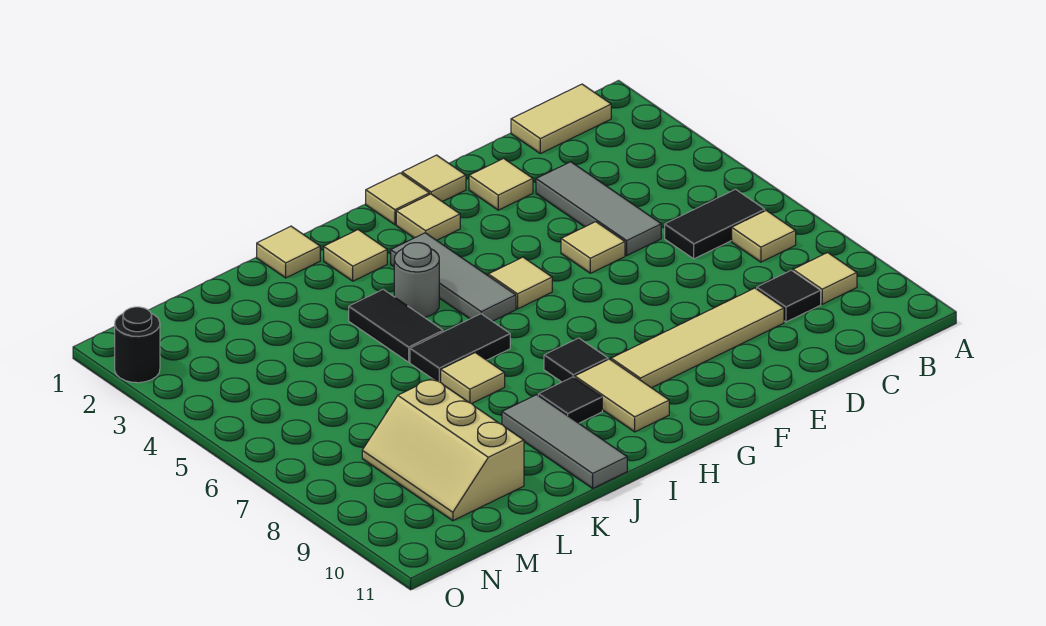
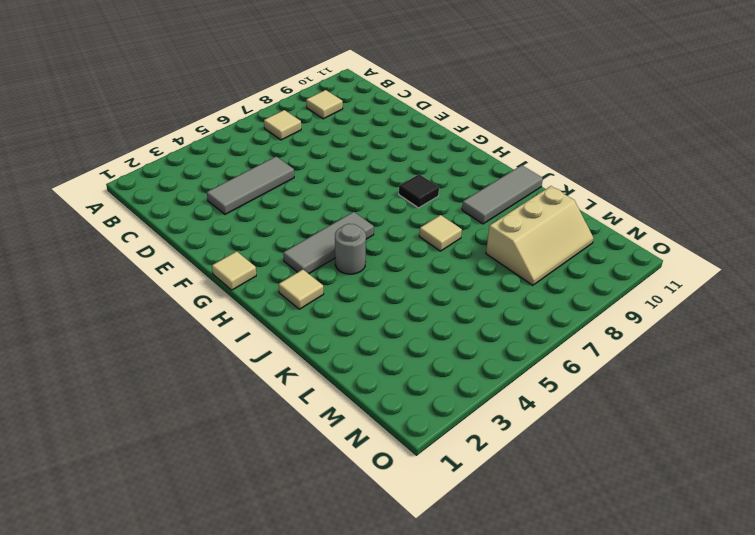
none -> tan tile B1:C1 level 1
none -> black tile B6:C6 level 1
none -> black tile C9 level 1

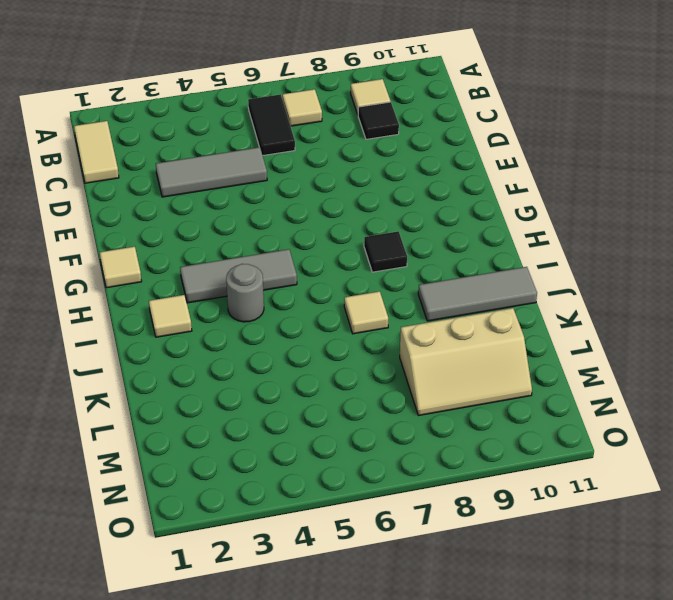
none -> tan tile D9:G9 level 1
none -> tan tile E2 level 1
none -> tan tile E5 level 1

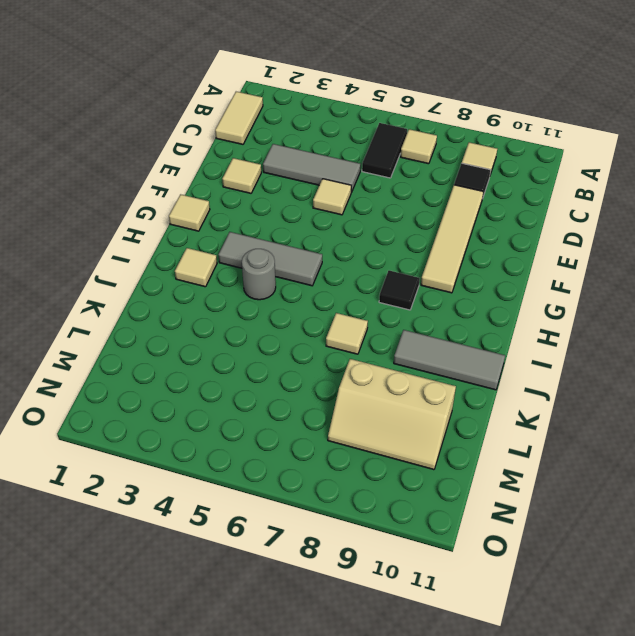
none -> tan tile F1 level 1
none -> tan tile G2 level 1
none -> tan tile G5 level 1

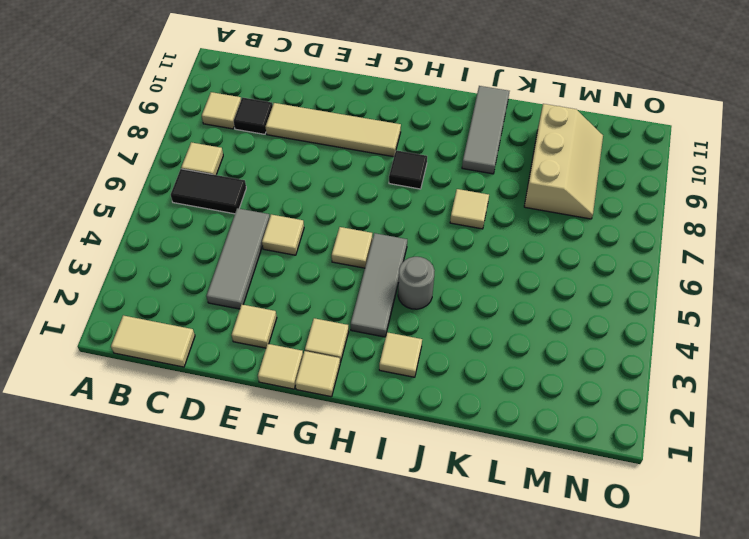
none -> tan tile H9:H10 level 1
none -> black tile I6:J6 level 1
none -> black tile I9 level 1

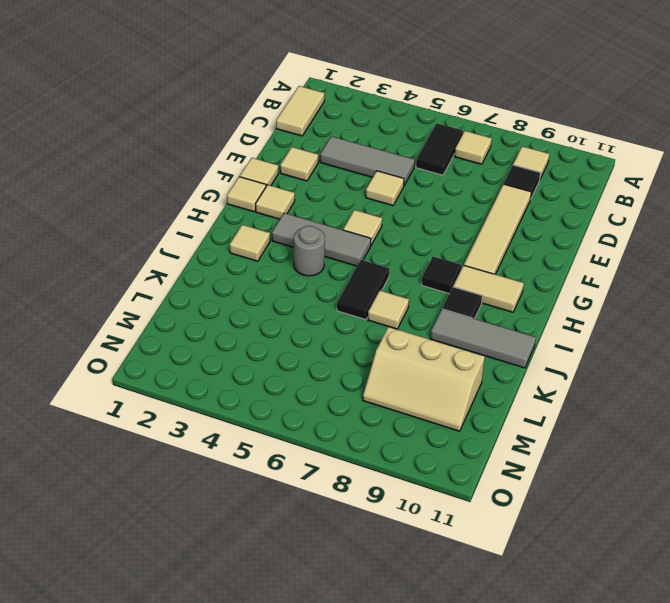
none -> tan tile J1 level 1
none -> black tile J4:J5 level 1
none -> black round brick O2 level 1

